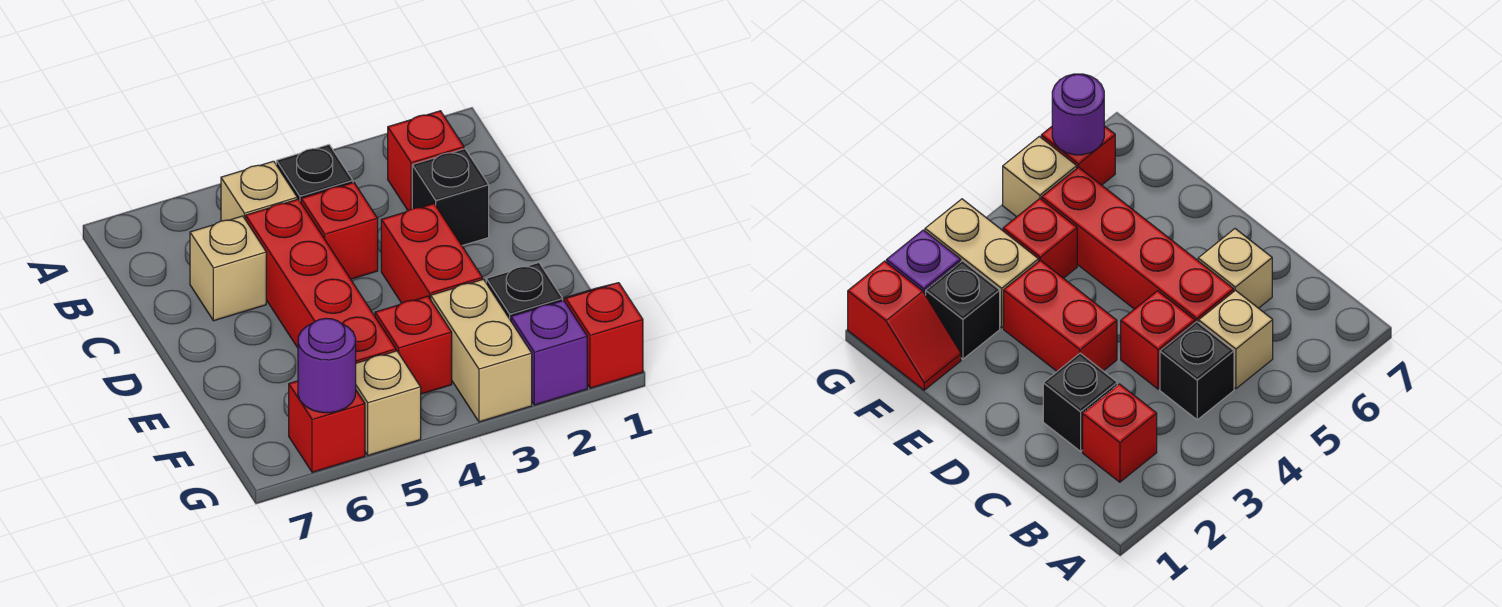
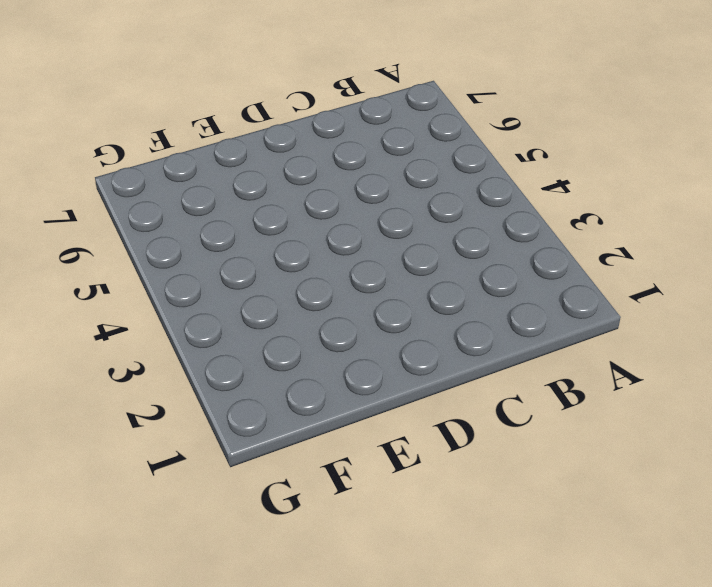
none -> red brick B2 level 1
none -> black brick B4 level 1
none -> tan brick B5 level 1

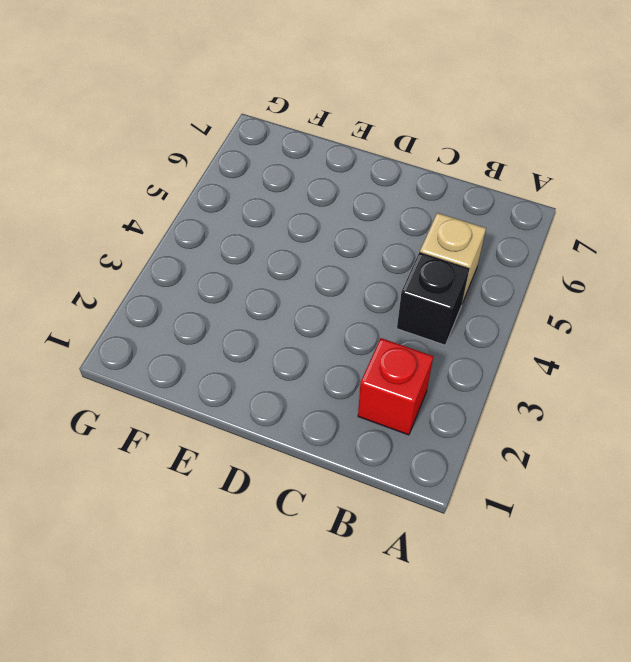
none -> black brick C2 level 1
none -> red brick C4 level 1
none -> red brick C5:F5 level 1

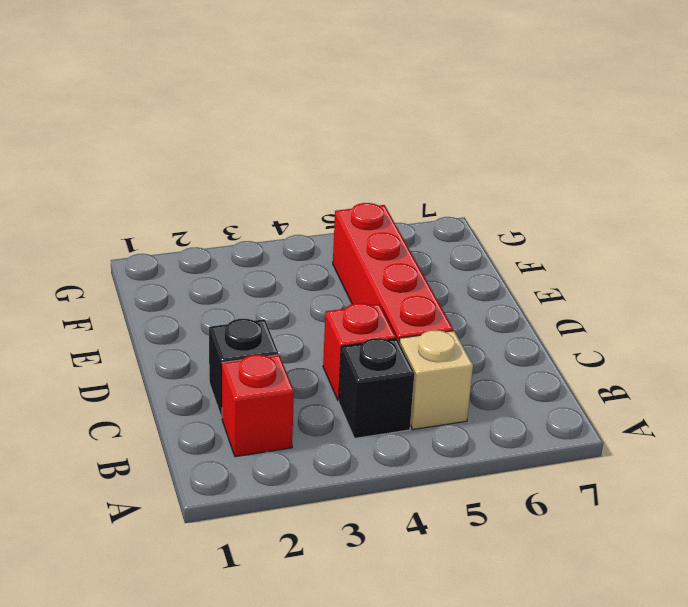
none -> tan brick C6 level 1
none -> red brick D3:E3 level 1
none -> red slope F1:G1 level 1 top G

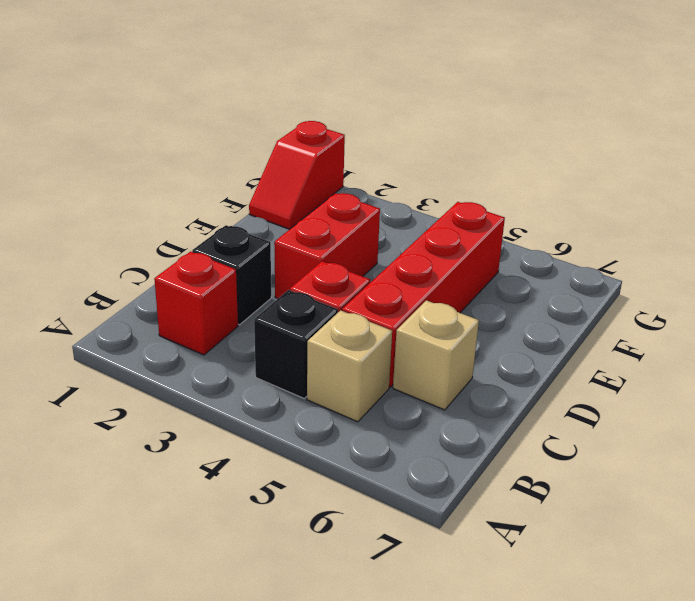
none -> black brick F2 level 1
none -> tan brick F3:G3 level 1
none -> red brick F4 level 1

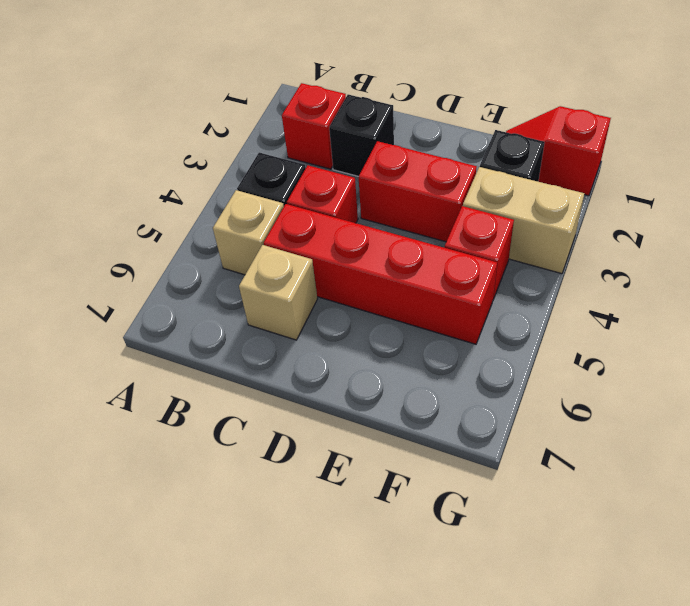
none -> purple brick G2 level 1
none -> tan brick G5 level 1
none -> red brick G6 level 1

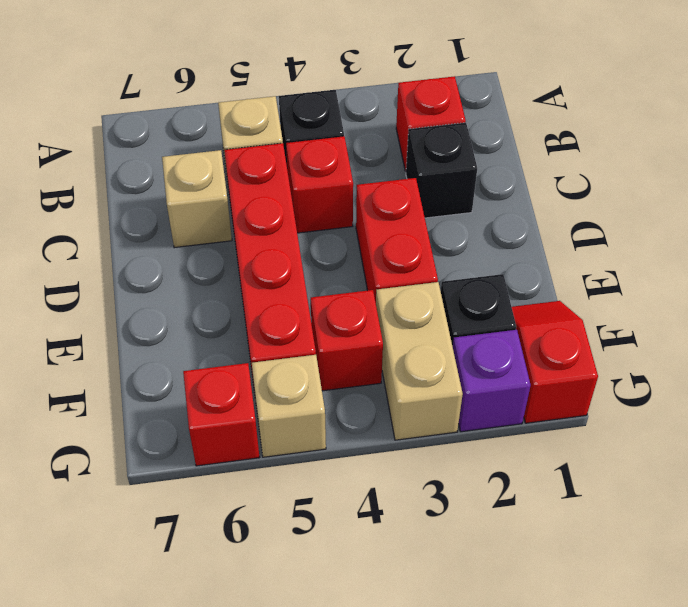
none -> purple round brick G6 level 2

